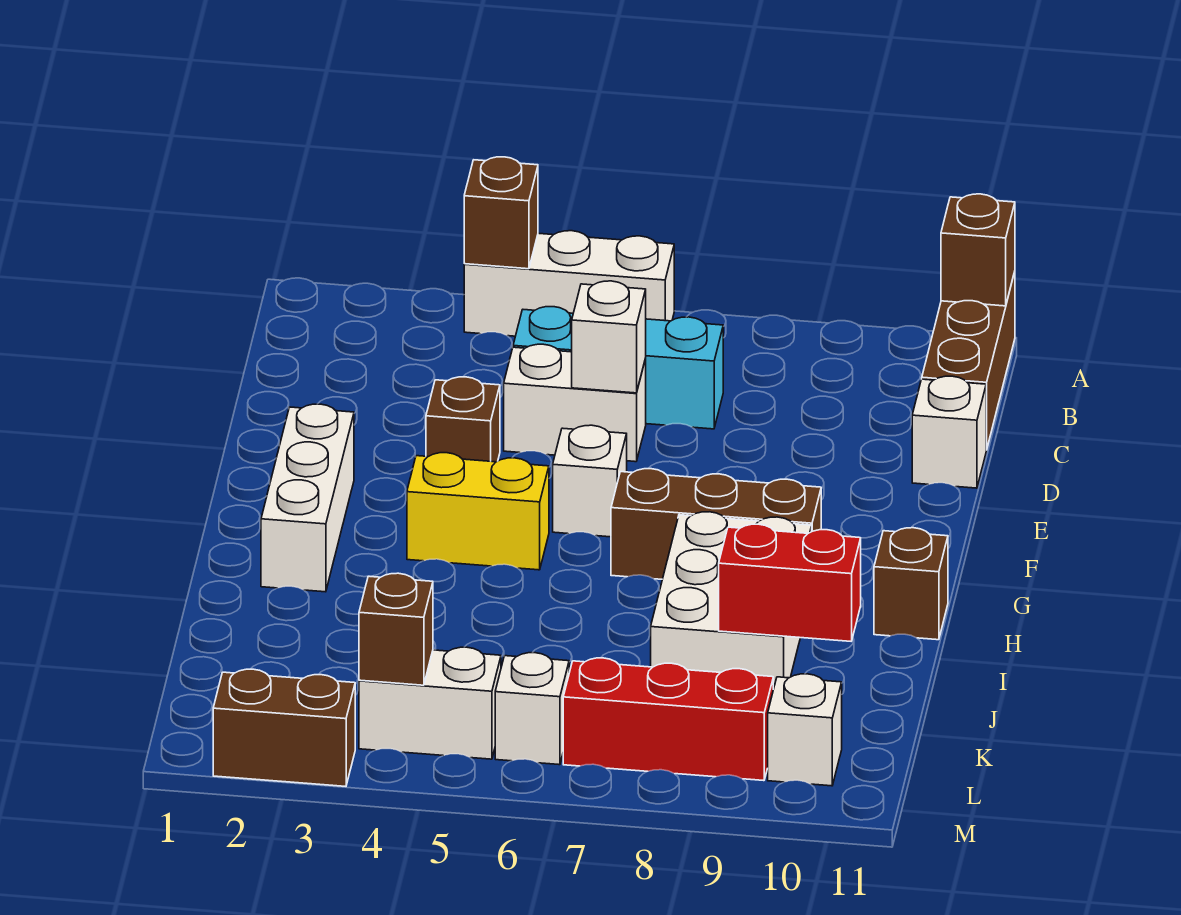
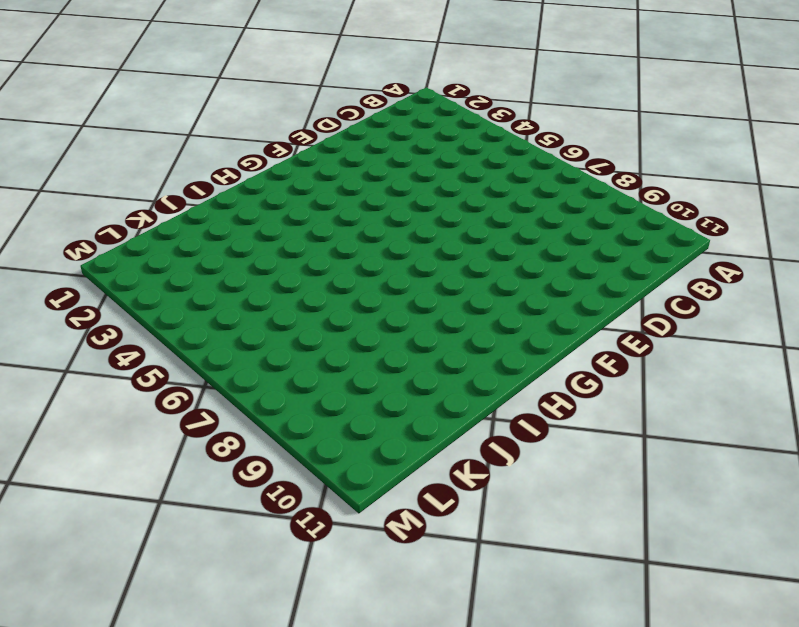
none -> white brick A4:A6 level 1
none -> brown brick A11:C11 level 1
none -> cyan brick C5:C7 level 1

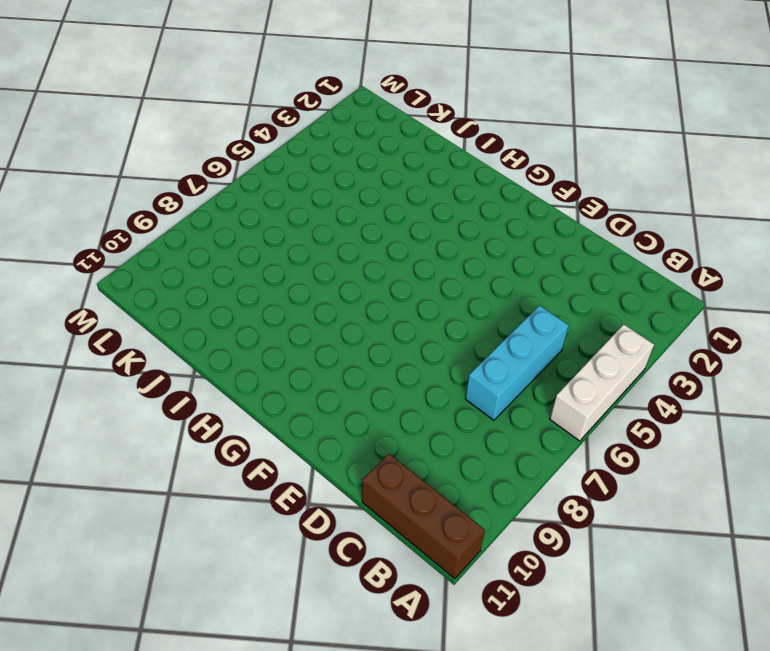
none -> white brick D5:D6 level 1
none -> white brick D11 level 1
none -> brown brick E4 level 1

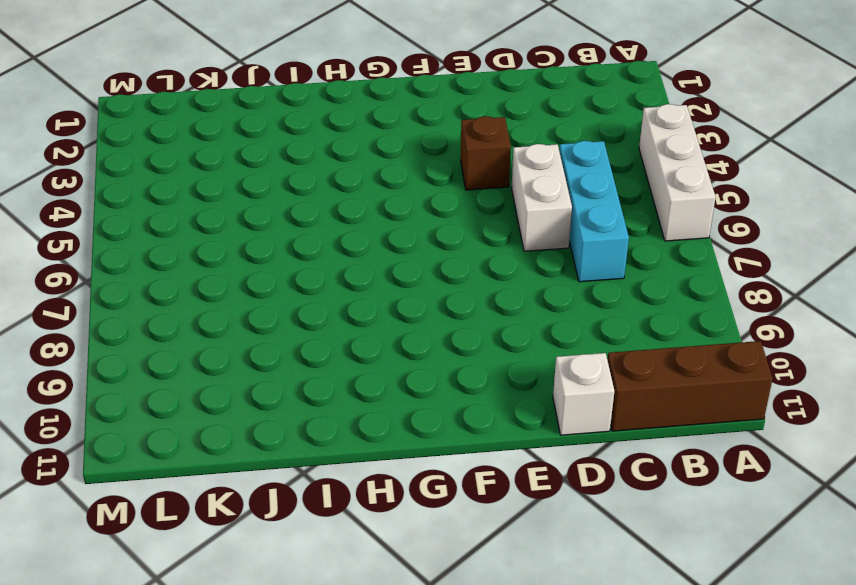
none -> white brick F2:H2 level 1
none -> white brick F6 level 1
none -> yellow brick G4:G5 level 1

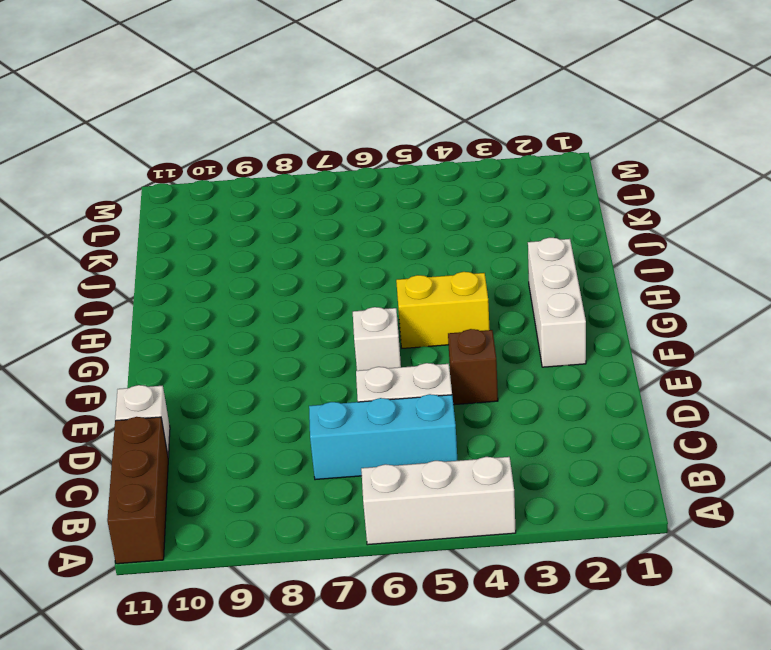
none -> brown brick G7:G9 level 1
none -> white brick H8:J9 level 1
none -> brown brick H11 level 1

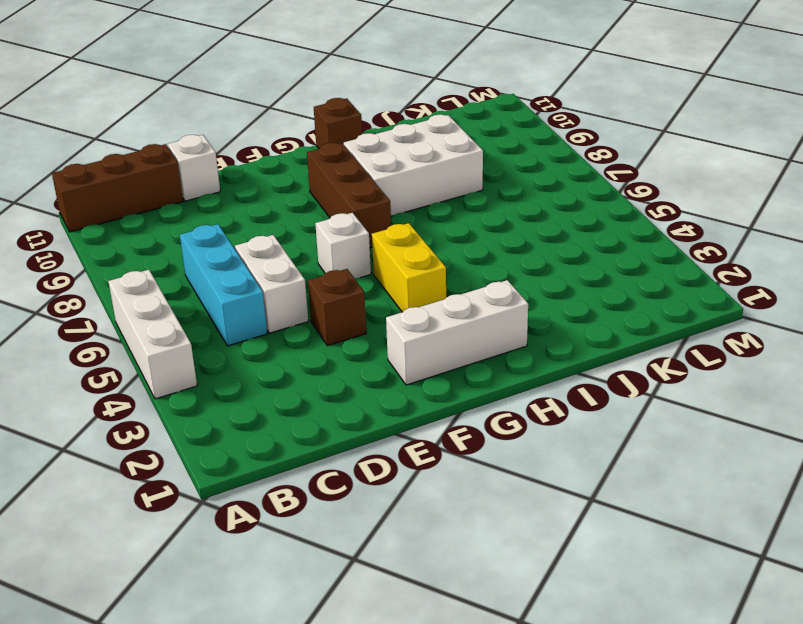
none -> white brick L4:L5 level 1
none -> white brick L6 level 1
none -> red brick L7:L9 level 1

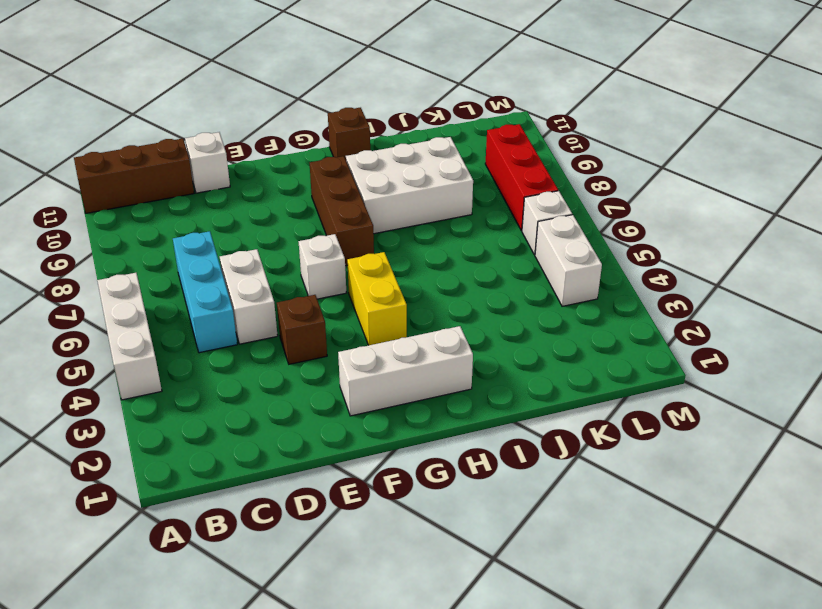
none -> white brick L10 level 1
none -> brown brick M2:M3 level 1
none -> brown brick A4 level 2

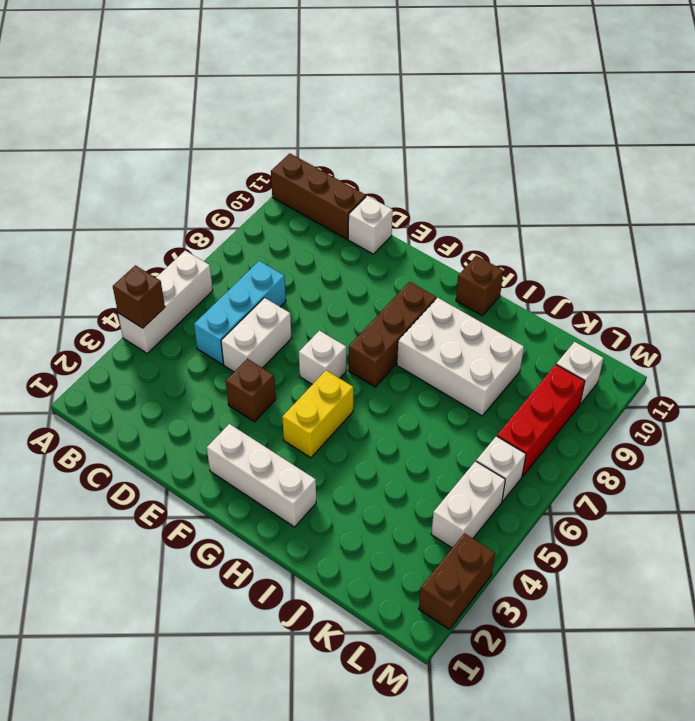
none -> brown brick A11 level 2
none -> white brick D6 level 2
none -> red brick J9:J10 level 2

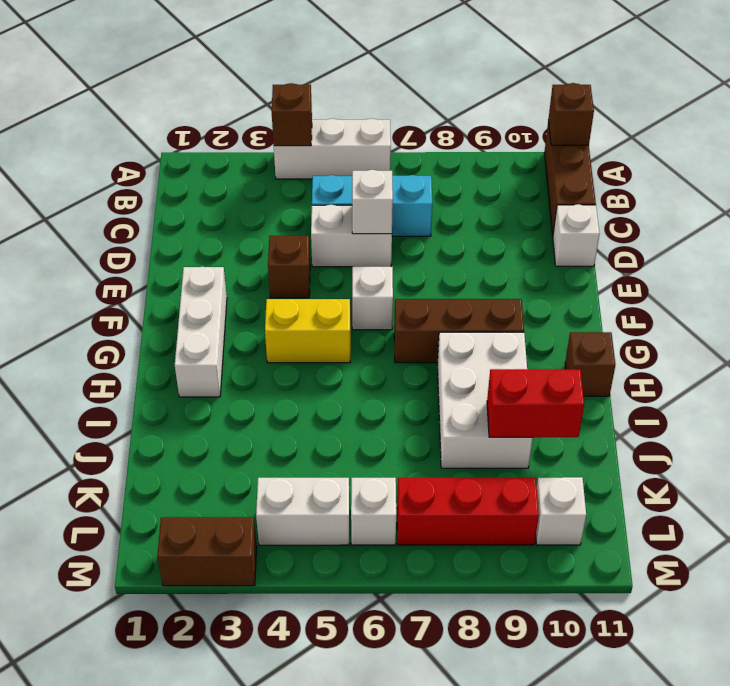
none -> brown brick L4 level 2

